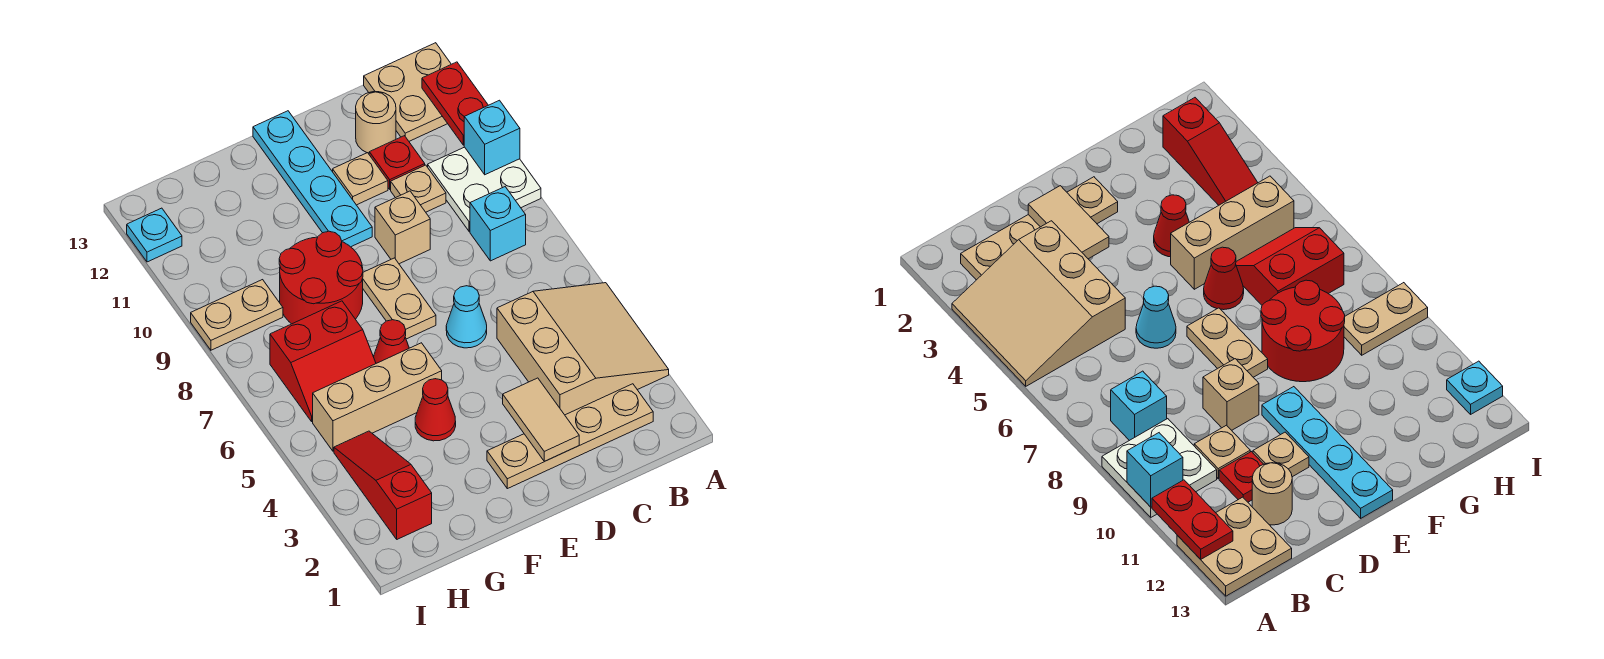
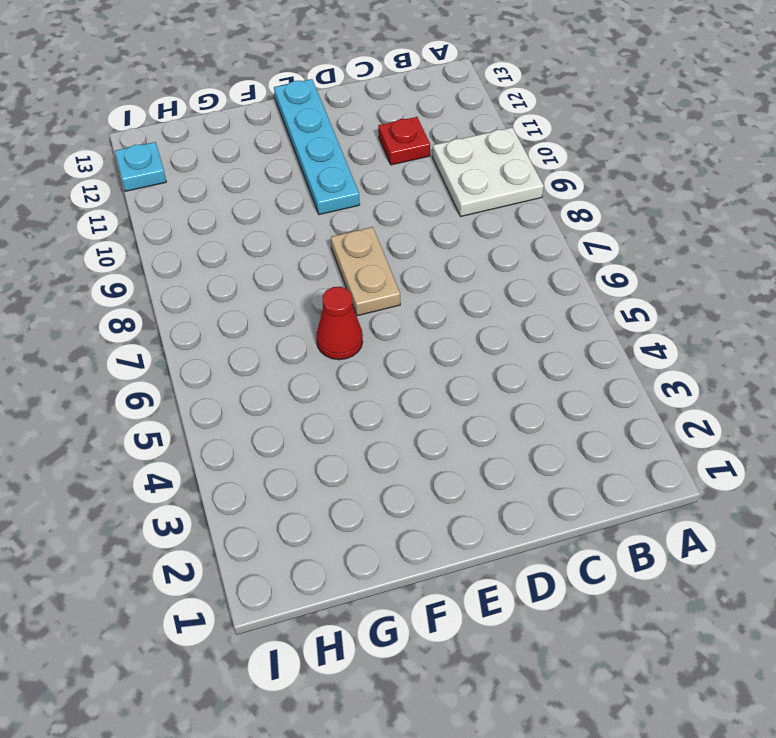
none -> tan slope A3:C5 level 1 top C
none -> tan plate A12:B13 level 1
none -> tan plate B2:E2 level 1

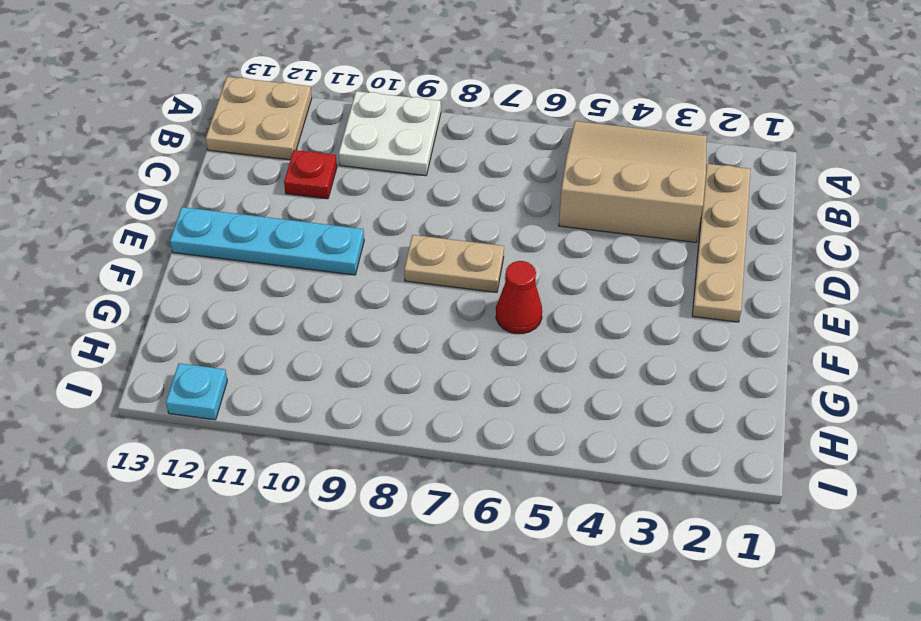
none -> cyan brick B8 level 1
none -> tan plate C10 level 1
none -> tan round brick C12 level 1

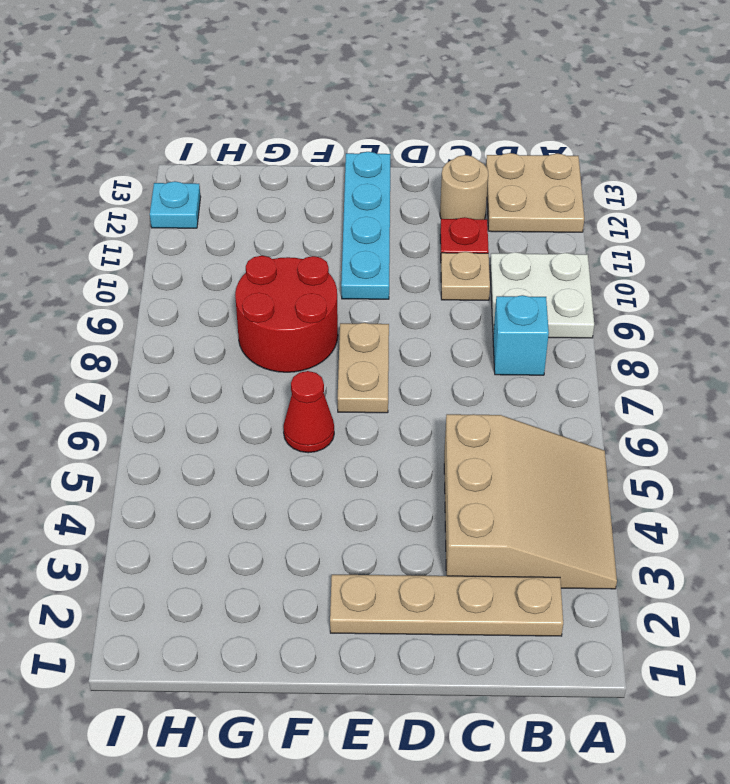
none -> cyan cone D6 level 1
none -> tan brick D9 level 1
none -> tan plate D11 level 1

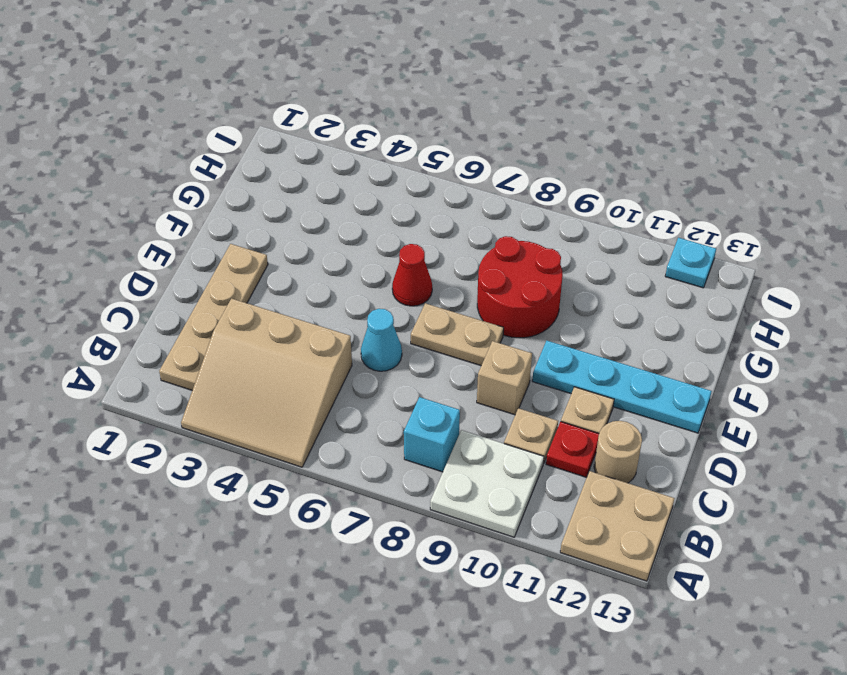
none -> red cone F4 level 1
none -> tan brick F5:H5 level 1
none -> red slope G6:H7 level 1 top 7

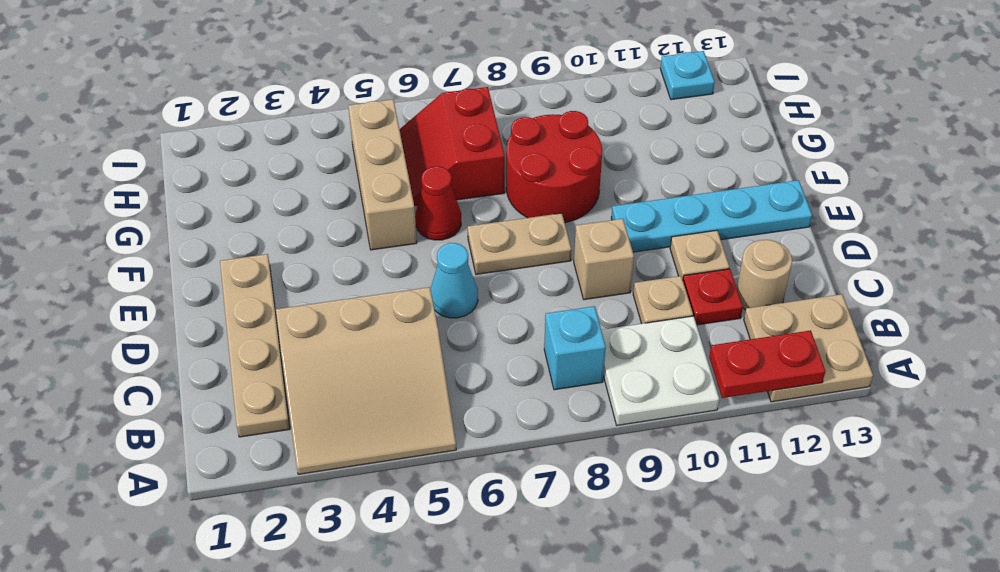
none -> red cone F4 level 1
none -> red slope H2:H4 level 1 top 2
none -> tan plate H9:I9 level 1

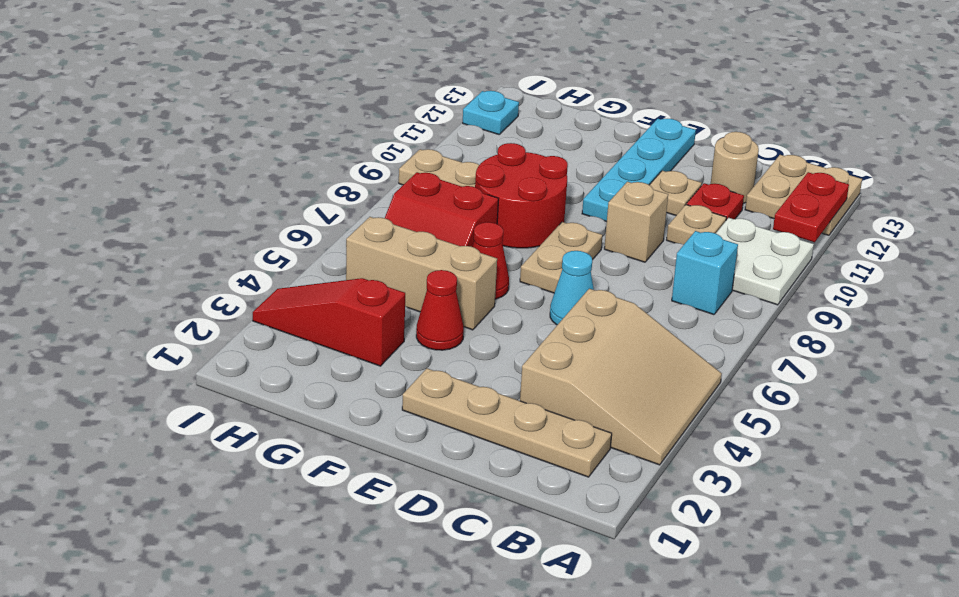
red slope G3:I3 level 1 top G -> red slope H2:H4 level 1 top 2
none -> cyan brick A10 level 2
none -> tan tile D2:D3 level 2

